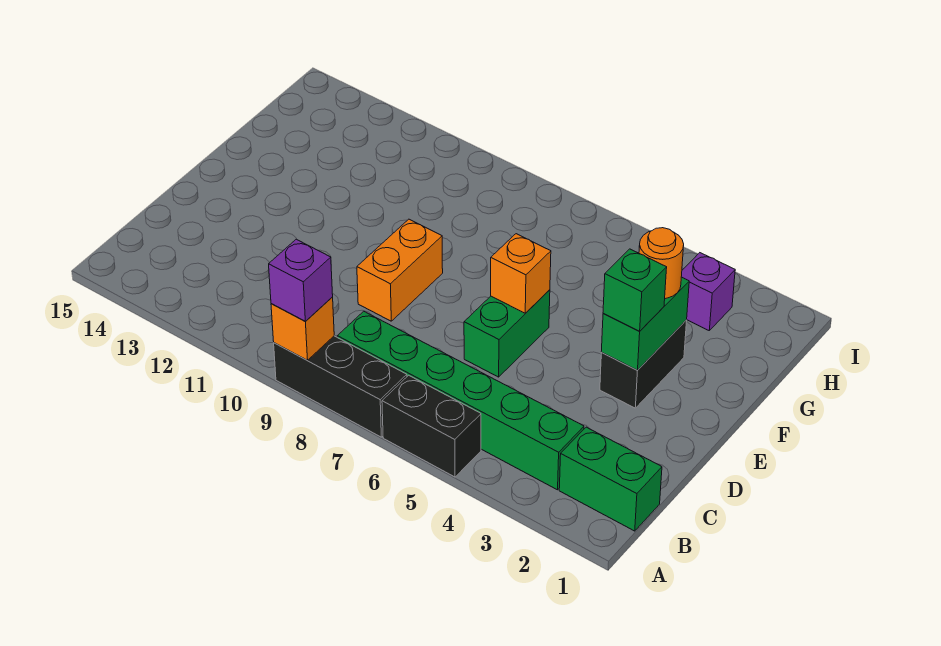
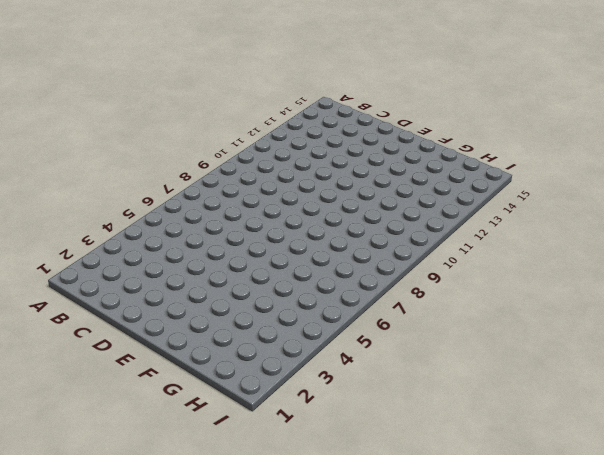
none -> black brick A5:A6 level 1
none -> black brick A7:A9 level 1
none -> green brick B1:B2 level 1

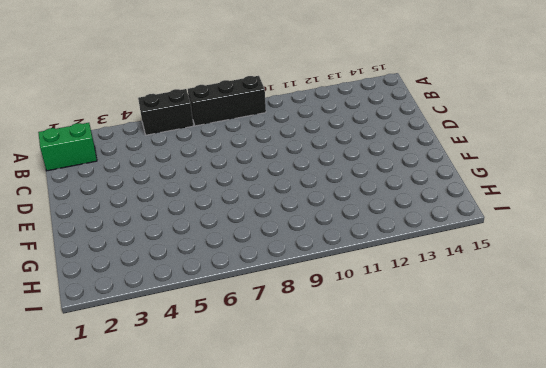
none -> green brick B3:B8 level 1
none -> green brick D6:E6 level 1
none -> orange brick D9:E9 level 1

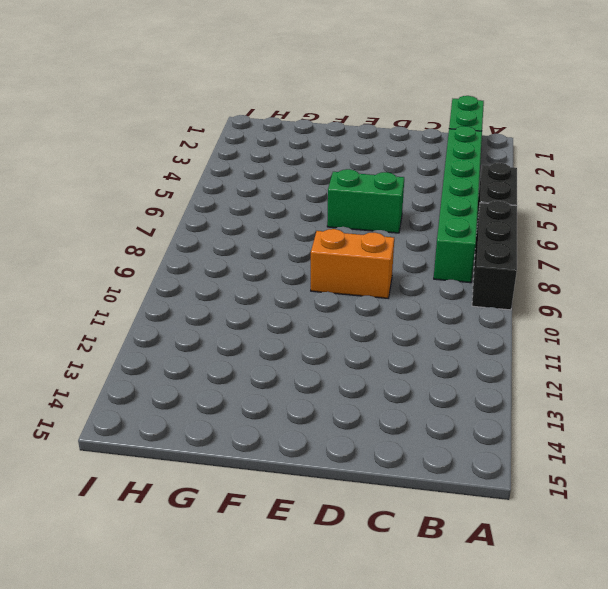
none -> black brick E3:F3 level 1
none -> purple brick H3 level 1
none -> orange brick A9 level 2

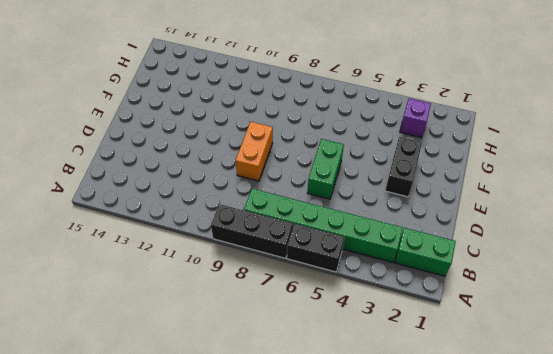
none -> orange brick A9 level 2
none -> green brick E3:F3 level 2
none -> orange brick E6 level 2

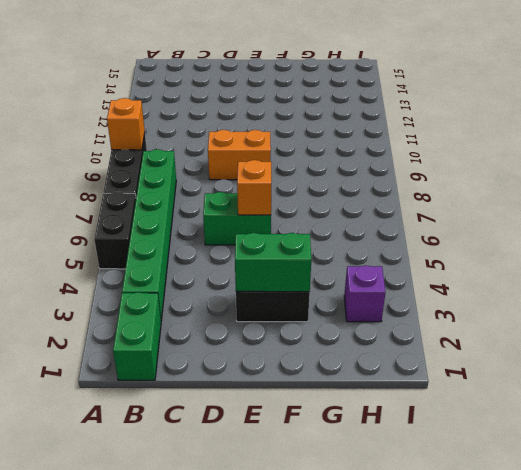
none -> purple brick A9 level 3
none -> green brick E3 level 3
none -> orange round brick F3 level 3

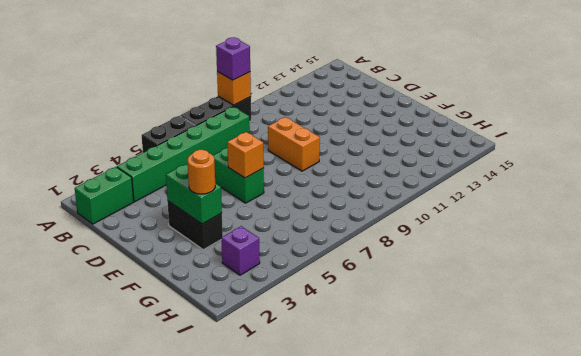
none -> green brick E3 level 3

